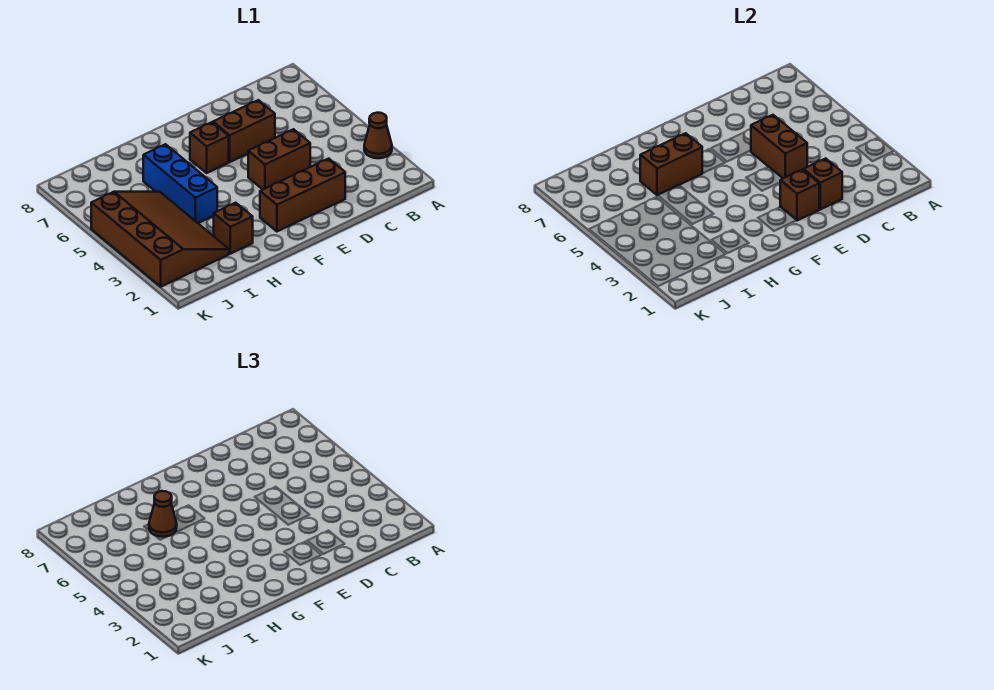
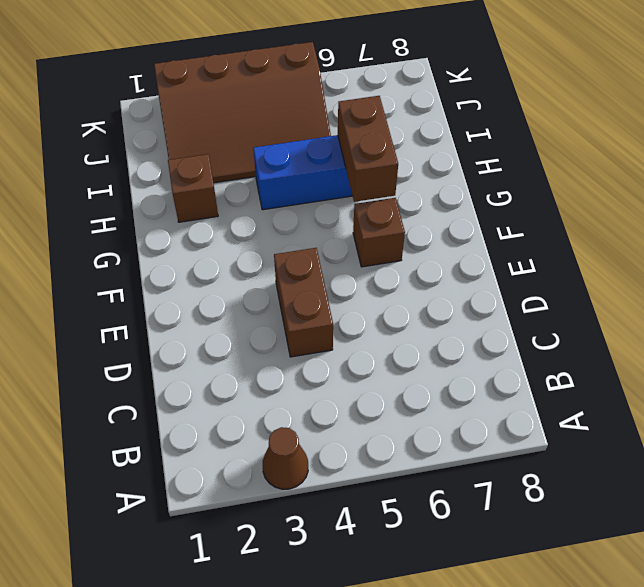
none -> brown brick D2:F2 level 1
none -> brown brick D6:E6 level 1
none -> brown brick D2 level 2

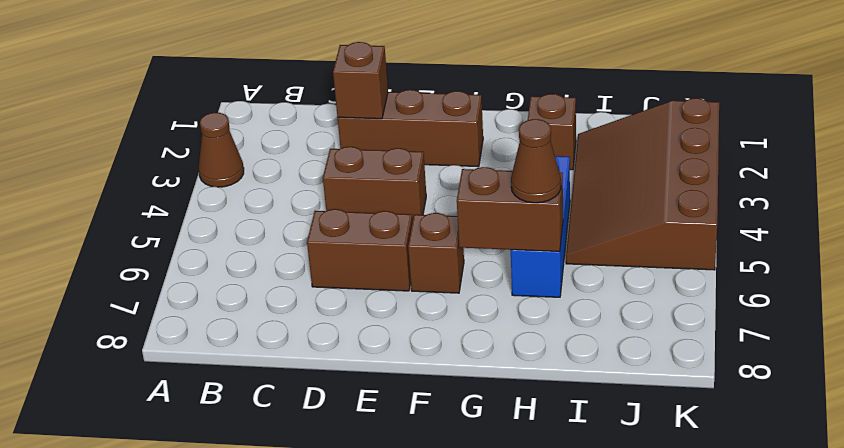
none -> brown brick D4:D5 level 2
none -> brown brick E2 level 2

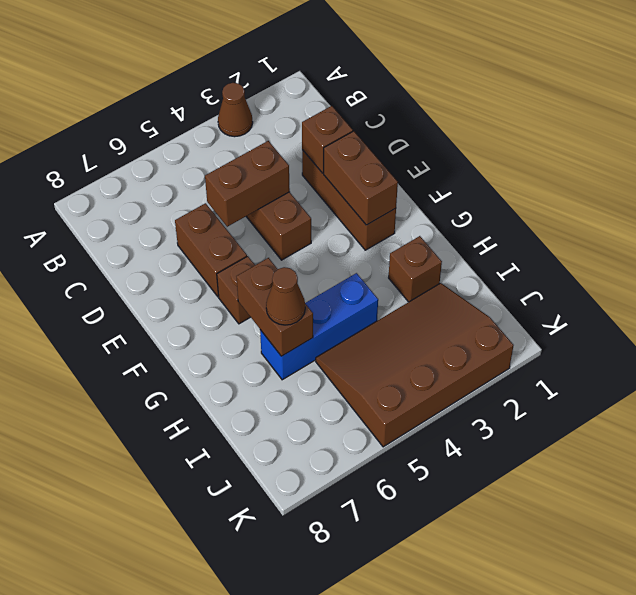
brown brick E2:F2 level 2 -> brown brick E2 level 2

